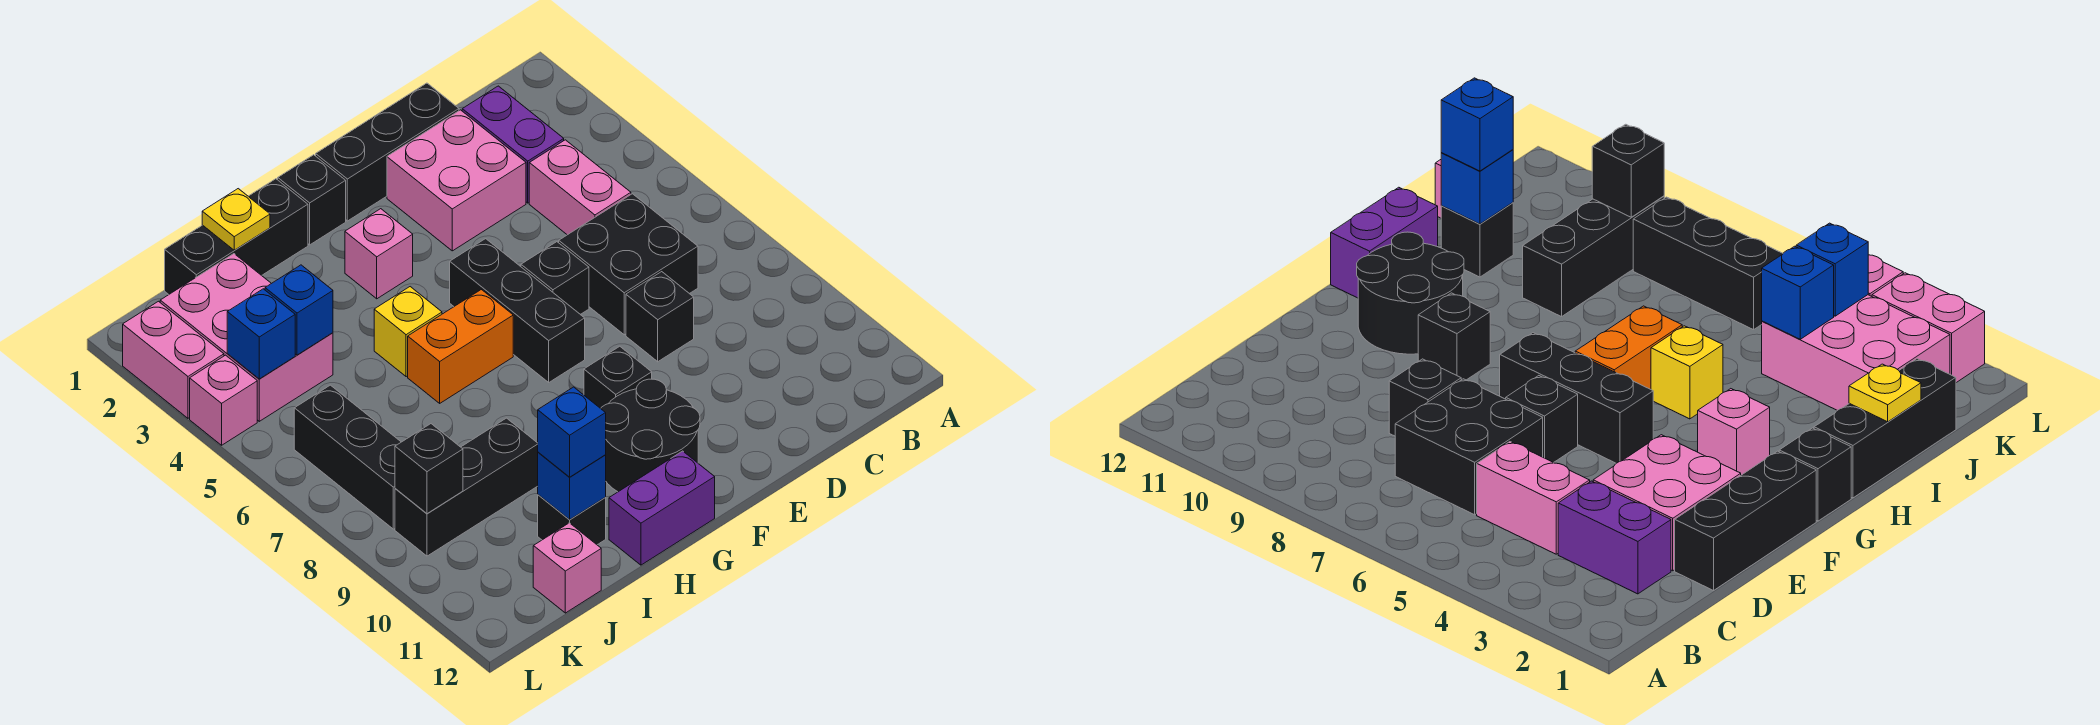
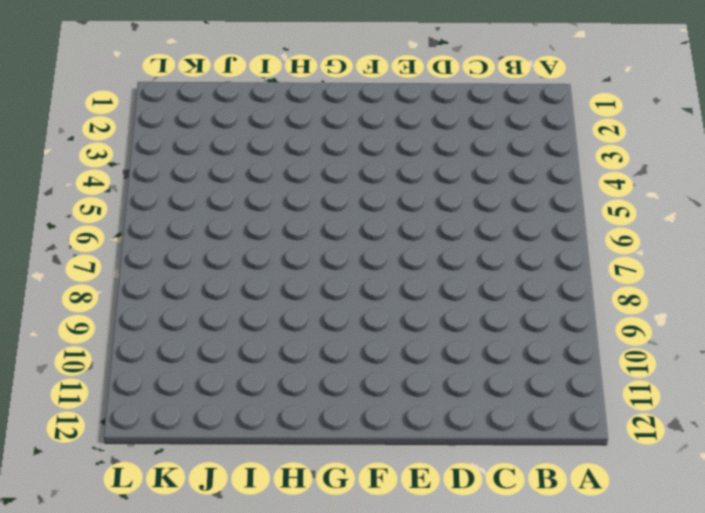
none -> purple brick C2:C3 level 1
none -> pink brick C4:C5 level 1
none -> black brick C6:D7 level 1

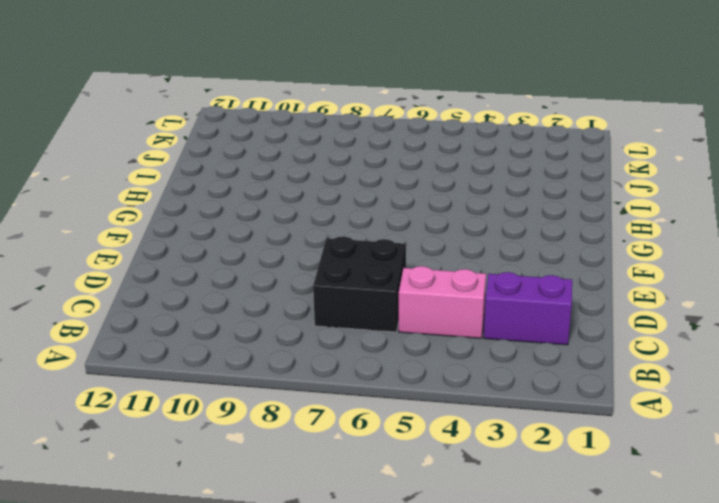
none -> black brick D1:F1 level 1
none -> pink brick D2:E3 level 1
none -> black brick D8 level 1

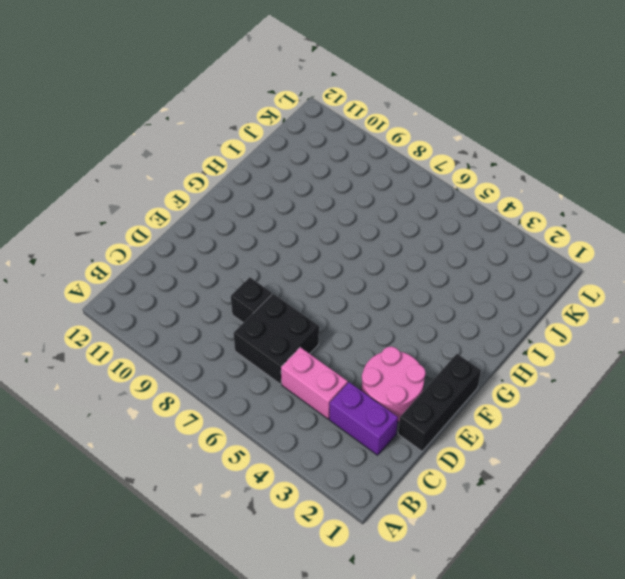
pink round brick D2:E3 level 1 -> pink brick D2:E3 level 1
none -> black brick E6 level 1
none -> black brick F5:F7 level 1
none -> black brick F9 level 1

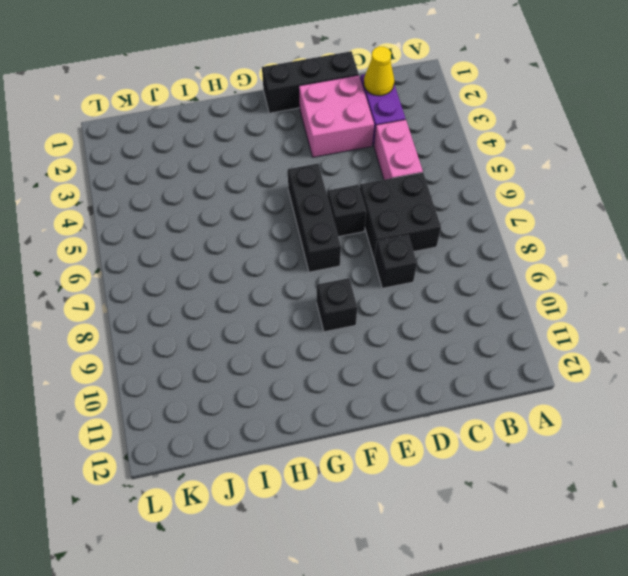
yellow cone C2 level 2 -> none
none -> black round brick F10:G11 level 1
none -> black brick G1 level 1
none -> pink brick G3 level 1

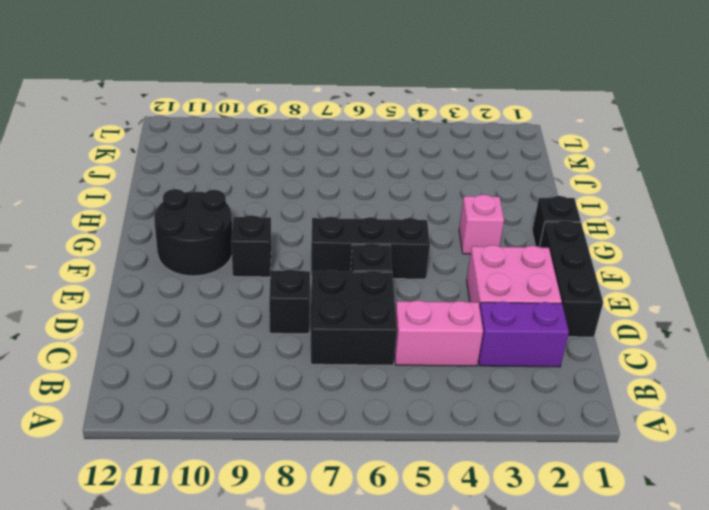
none -> orange brick G6:H6 level 1
none -> purple brick G12:H12 level 1
none -> black brick H1:J1 level 1

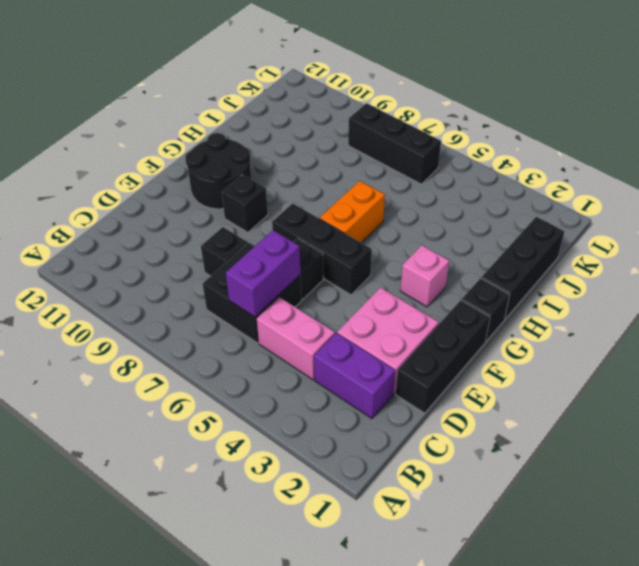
purple brick C6:D6 level 2 -> purple brick G12:H12 level 1
none -> yellow brick H5 level 1
none -> black brick I9:K9 level 1
none -> black brick I11 level 1

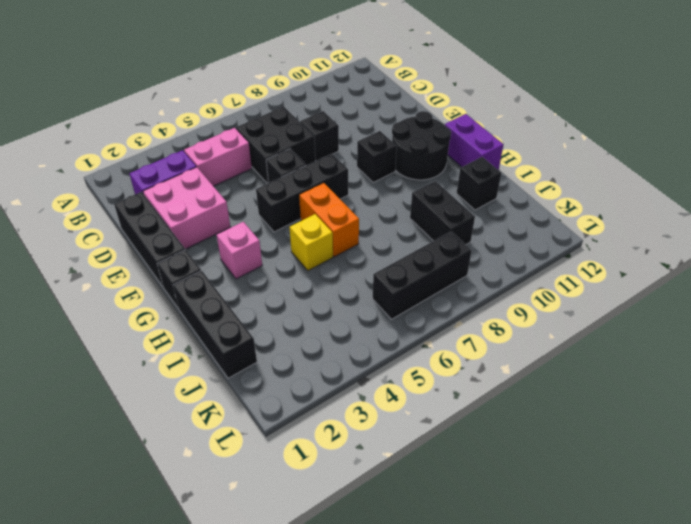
black brick I9:J9 level 1 -> black brick I9:K9 level 1
none -> pink brick J2:K4 level 1
none -> pink brick J12 level 1
none -> pink brick L2:L3 level 1

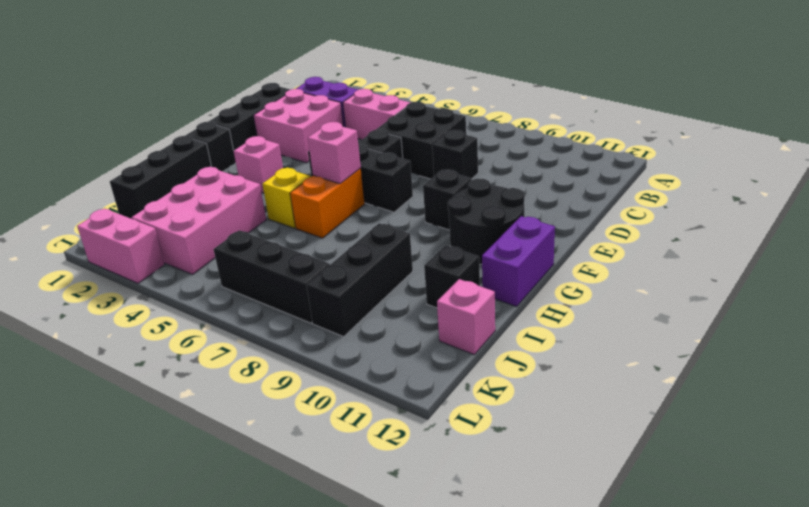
pink brick G6 level 2 -> pink brick L4 level 1
pink brick I3:K4 level 1 -> pink brick J2:K4 level 1
none -> yellow plate I1 level 2
none -> blue brick I11 level 2
none -> blue brick J4 level 2

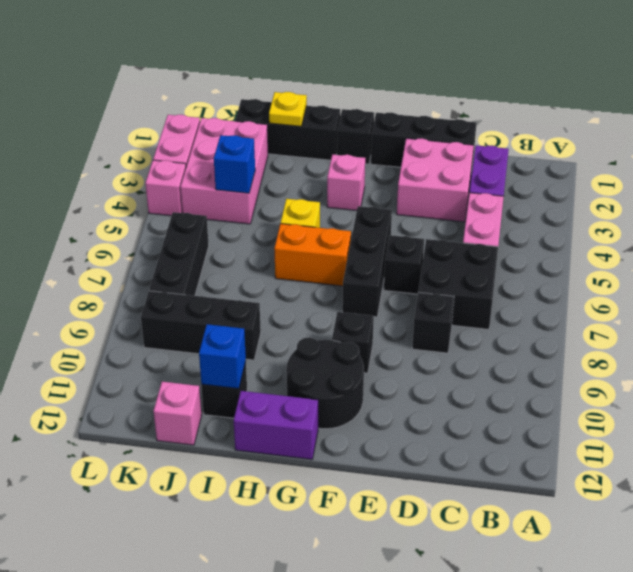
none -> blue brick K4 level 2
none -> black brick K9 level 2
none -> blue brick I11 level 3

